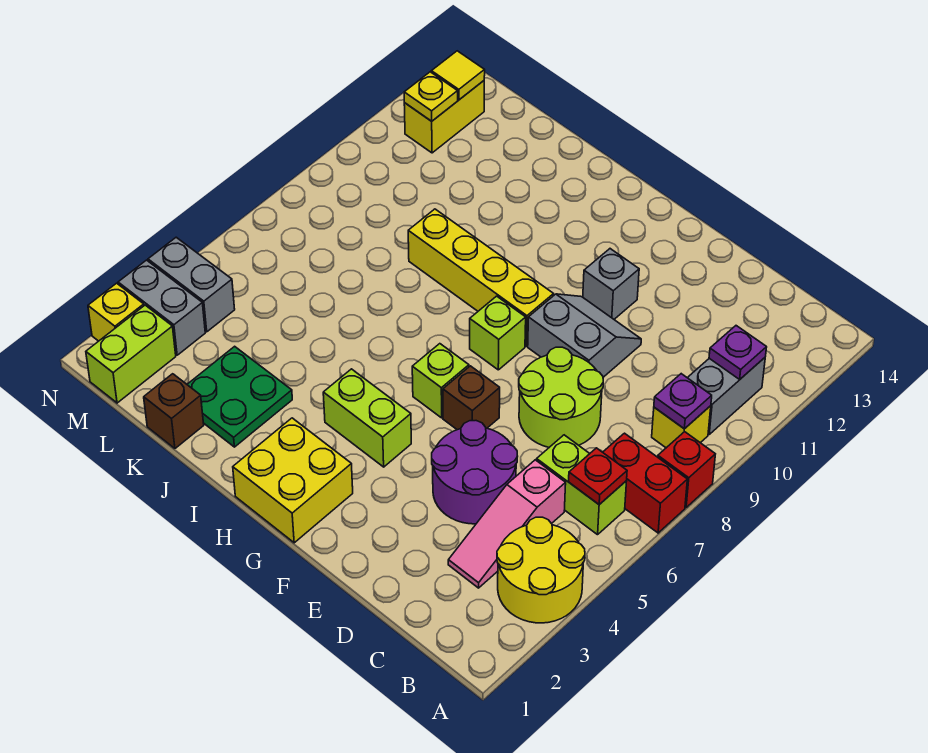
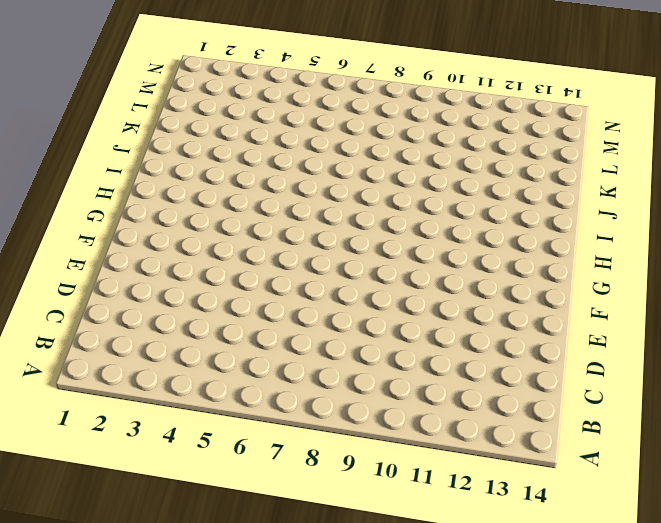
none -> yellow round brick A3:B4 level 1
none -> red brick A7:B7 level 1
none -> red brick A8 level 1

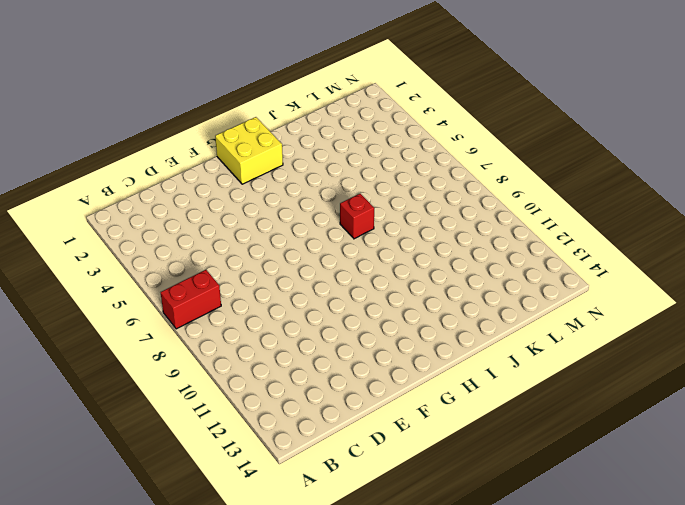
red brick I7 level 1 -> red brick A8 level 1
none -> yellow round brick A3:B4 level 1
none -> lime brick B6:C6 level 1
none -> yellow brick B9 level 1

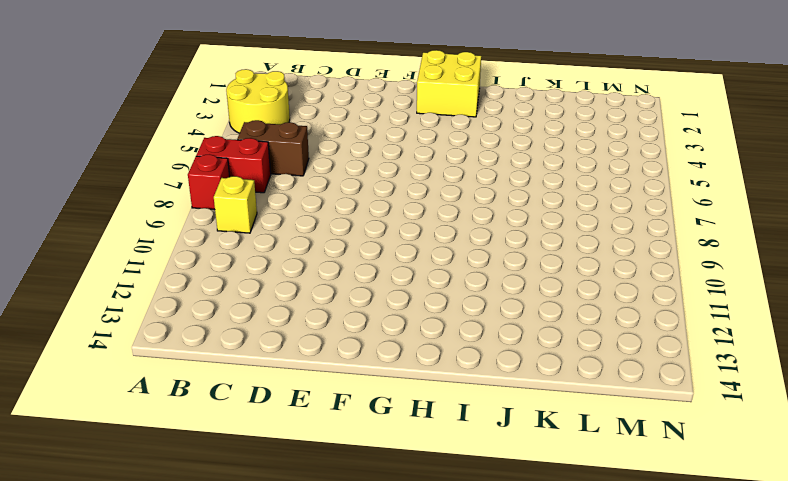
brown brick B6:C6 level 1 -> lime brick B6:C6 level 1
none -> grey brick B10:B11 level 1
none -> pink slope C3:C5 level 1 top 5
none -> purple round brick D4:E5 level 1

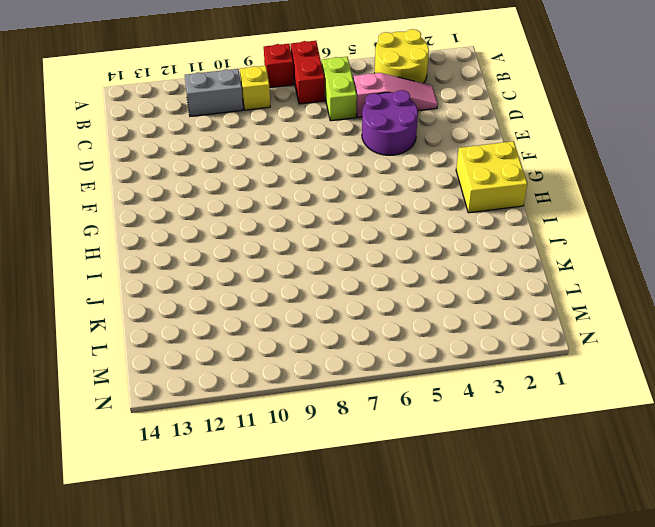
none -> lime round brick D7:E8 level 1
none -> grey slope E9:F10 level 1 top 9
none -> brown brick F6 level 1

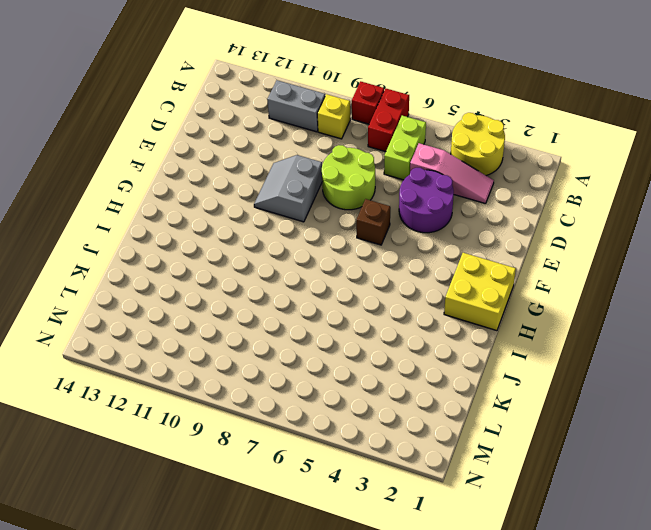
none -> grey brick F11 level 1
none -> lime brick G4:H4 level 1
none -> lime brick G6 level 1

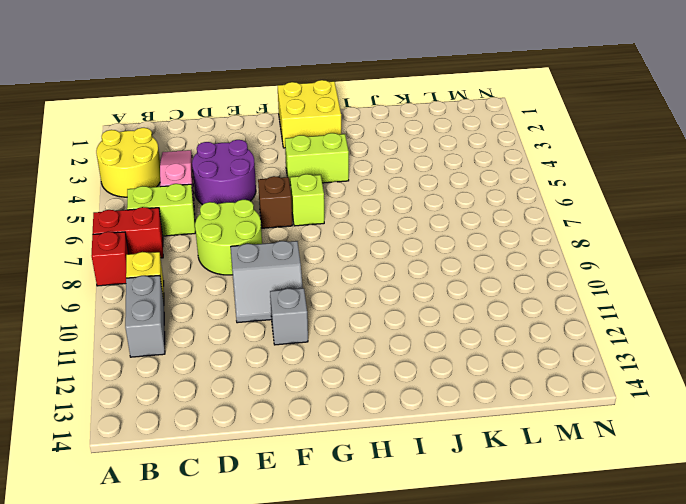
none -> lime brick G8 level 1
none -> yellow brick G9:J9 level 1
none -> green plate J2:K3 level 1

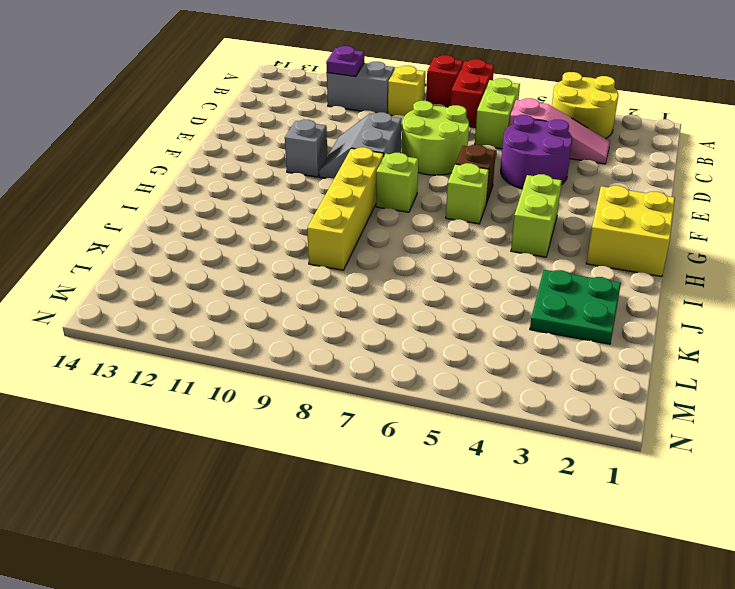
none -> brown brick K1 level 1
none -> lime brick M1:M2 level 1
none -> grey brick M3:N3 level 1

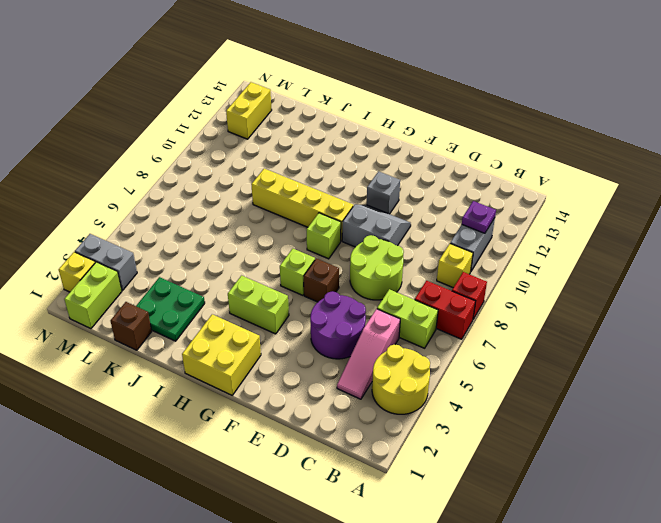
none -> grey brick M4:N4 level 1
none -> red plate B6 level 2
none -> purple plate B9 level 2

